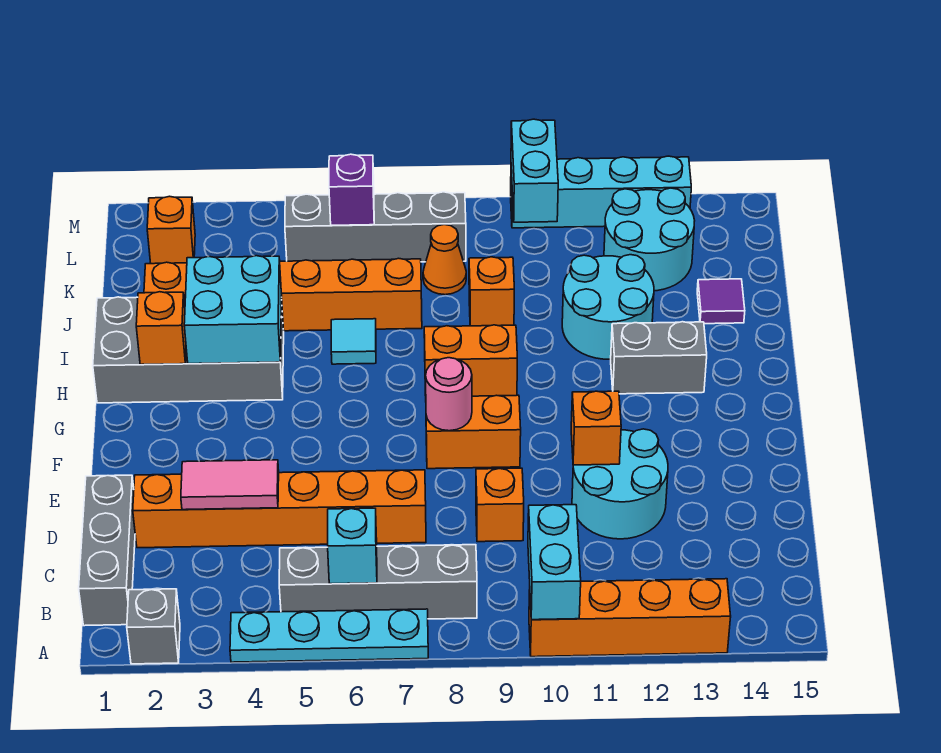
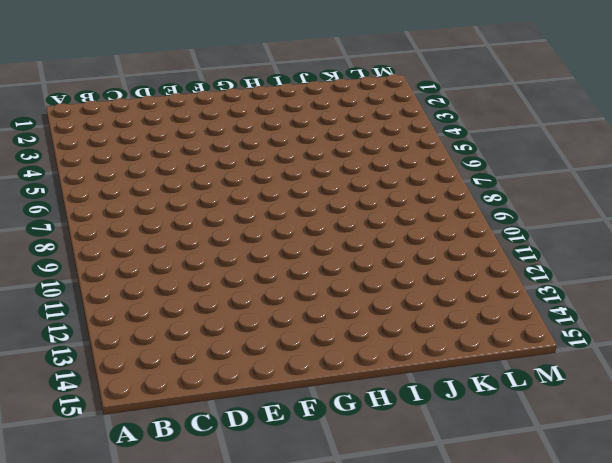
none -> grey brick A2 level 1
none -> cyan plate A4:A7 level 1
none -> orange brick A10:A13 level 1
none -> grey brick B1:D1 level 1

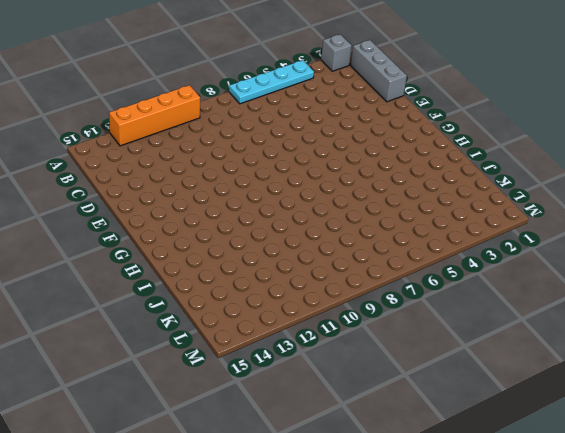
none -> grey brick B5:B8 level 1
none -> orange brick D2:D7 level 1
none -> orange brick D9 level 1
none -> cyan round brick D11:E12 level 1

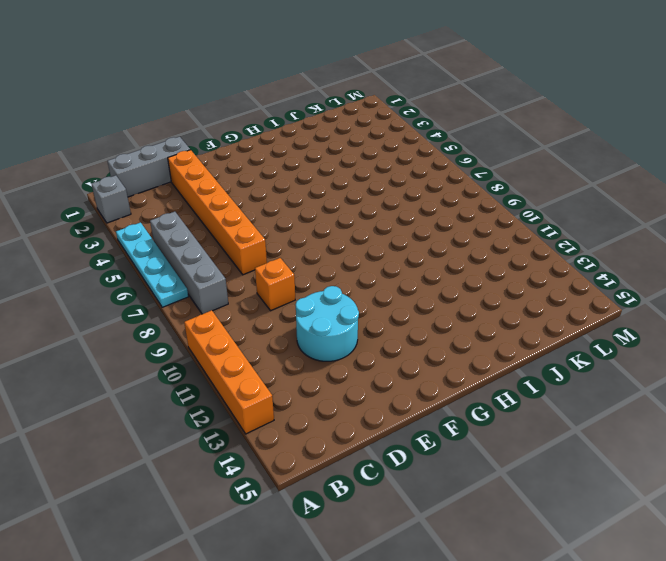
none -> orange brick F8:F9 level 1
none -> grey brick H1:I4 level 1
none -> orange brick H8:H9 level 1
none -> grey brick H12:H13 level 1

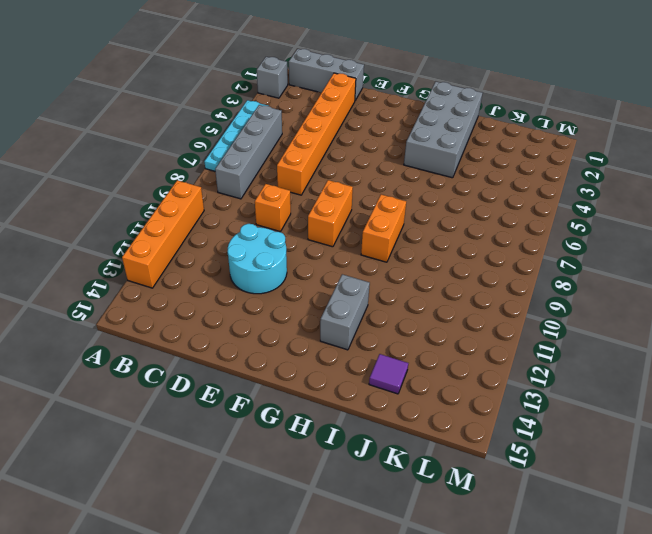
none -> cyan tile I6 level 1
none -> cyan round brick I11:J12 level 1
none -> orange brick J2:J7 level 1
none -> orange brick J9 level 1

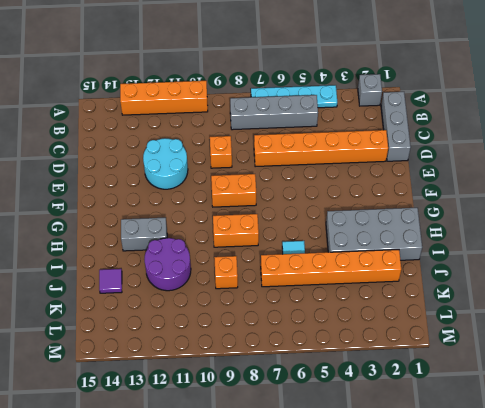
purple round brick I11:J12 level 1 -> cyan round brick I11:J12 level 1
none -> orange cone K8 level 1
none -> cyan round brick K12:L13 level 1
none -> orange brick L2 level 1
none -> grey brick L5:L8 level 1

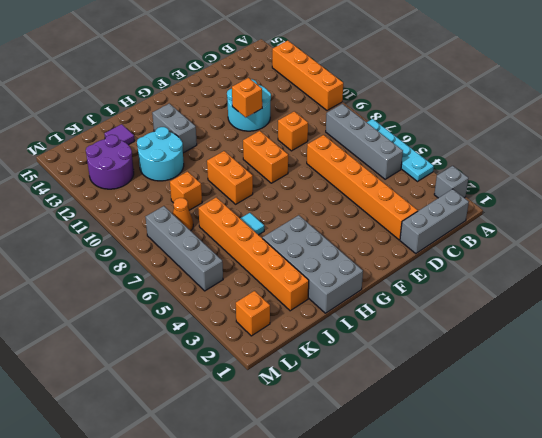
purple round brick K12:L13 level 1 -> cyan round brick K12:L13 level 1
none -> cyan brick M10:M13 level 1
none -> cyan brick A10:B10 level 2
none -> cyan brick B6 level 2
none -> pink tile D3:D4 level 2

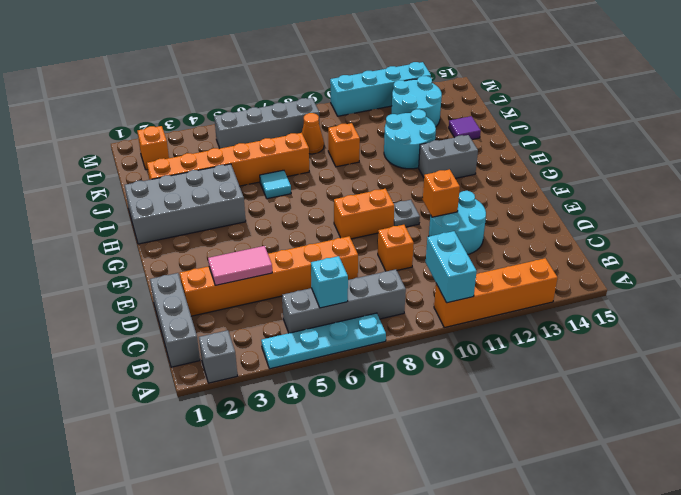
grey plate F10 level 1 -> none
none -> orange brick H8:H9 level 1
none -> pink round brick F8 level 2
none -> orange brick H2 level 2
none -> cyan brick H3:I4 level 2

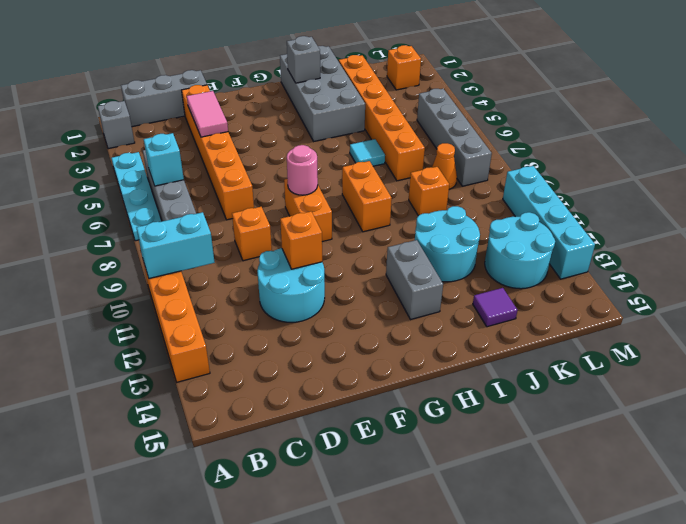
grey brick H2 level 2 -> orange brick H2 level 2
none -> cyan brick H3:I4 level 2
none -> purple brick L6 level 2
none -> cyan brick L10:M10 level 2

